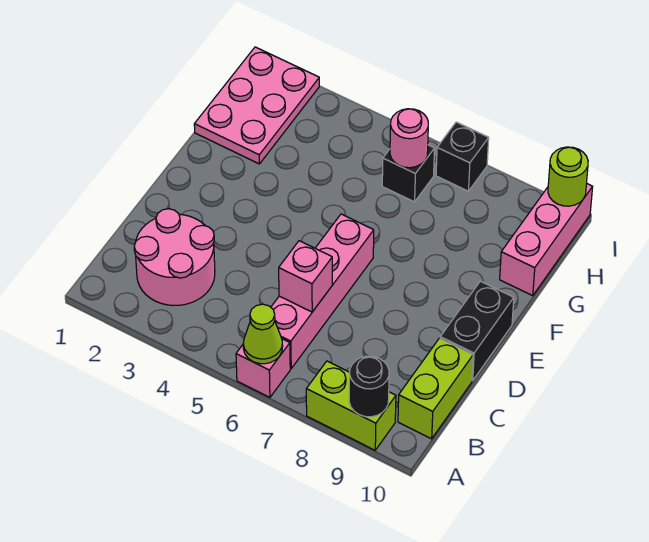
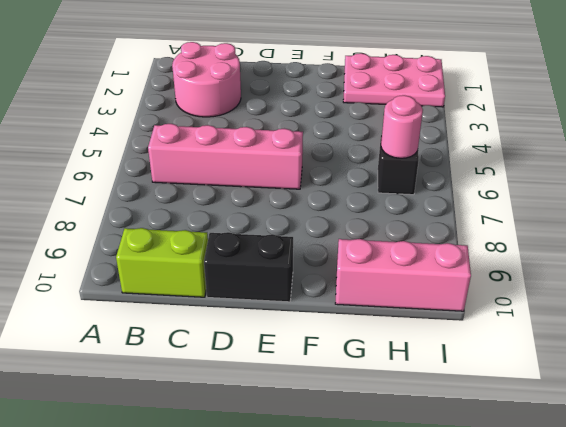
none -> pink brick A6 level 1
none -> lime brick A8:A9 level 1
none -> black brick I7 level 1

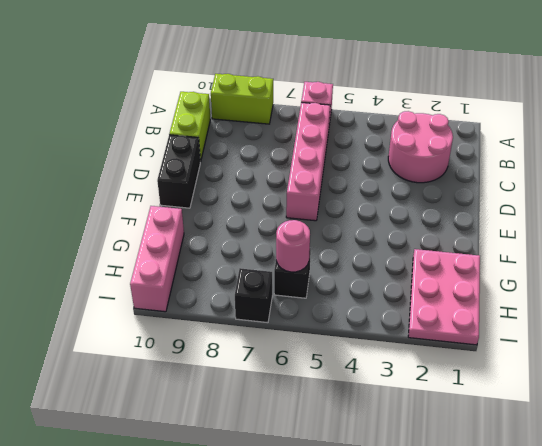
none -> lime cone A6 level 2
none -> black round brick A9 level 2
none -> pink brick C6 level 2

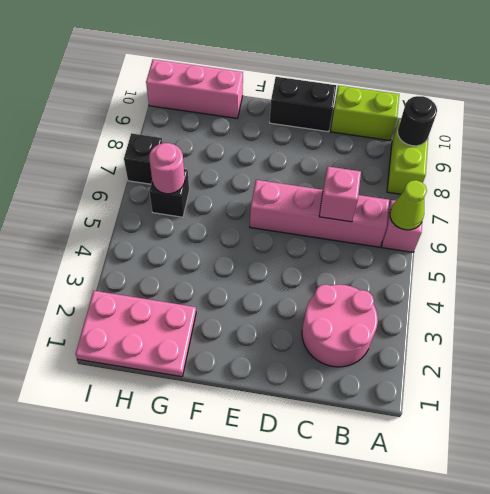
none -> lime round brick I10 level 2

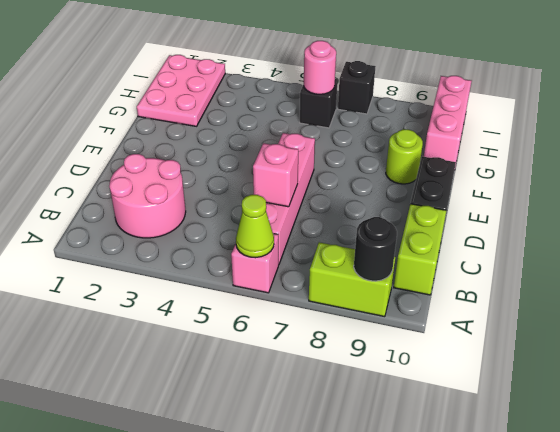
lime round brick F9 level 1 -> lime round brick I10 level 2

